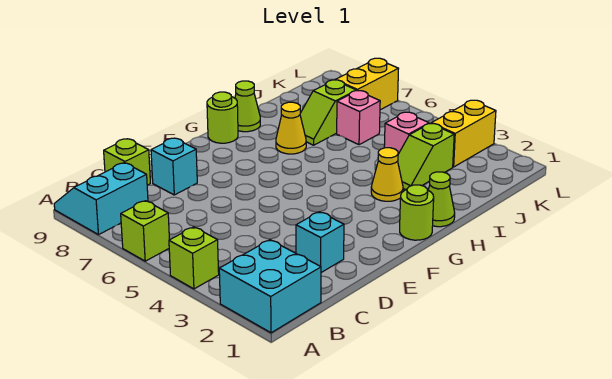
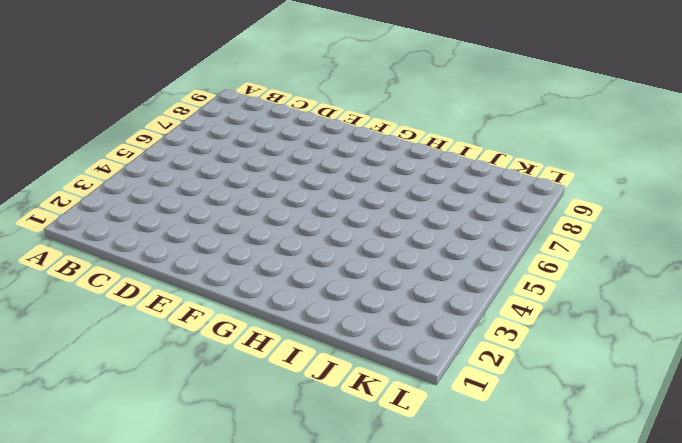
none -> cyan brick A1:B2 level 1
none -> lime brick A4 level 1
none -> lime brick A6 level 1

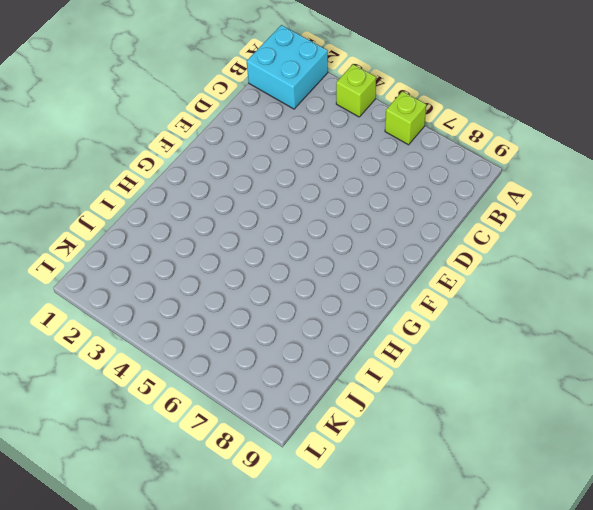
none -> cyan slope A8:B9 level 1 top 8
none -> lime brick C9 level 1
none -> cyan brick D2 level 1

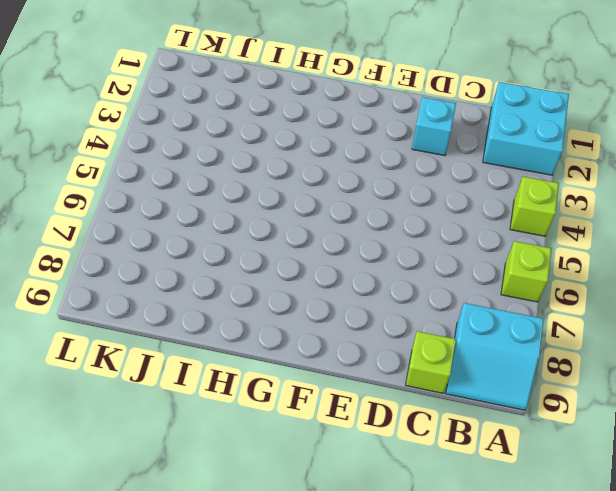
none -> cyan brick D8 level 1
none -> lime round brick G1 level 1
none -> lime round brick G9 level 1

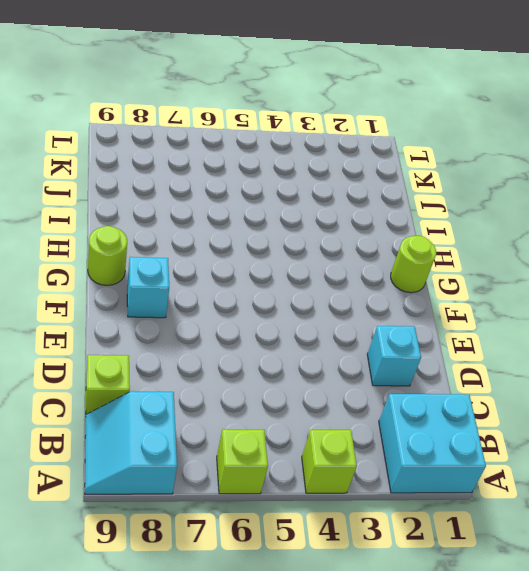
cyan brick F8 level 1 -> cyan brick D8 level 1
none -> lime cone H1 level 1
none -> yellow cone H3 level 1
none -> yellow cone H7 level 1

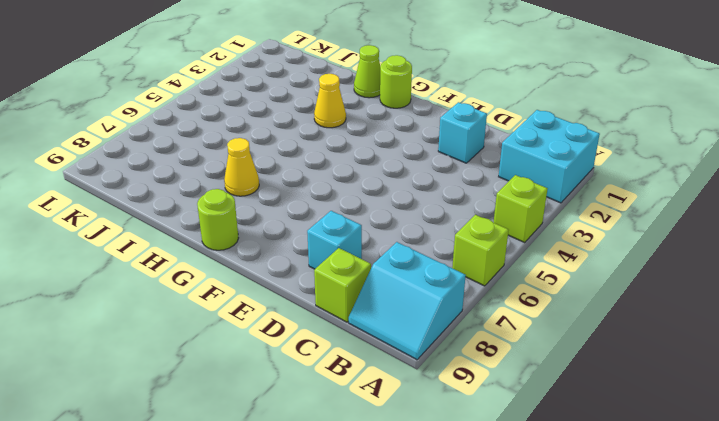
none -> lime cone H9 level 1
none -> lime slope I3:J3 level 1 top J
none -> lime slope I7:J7 level 1 top J

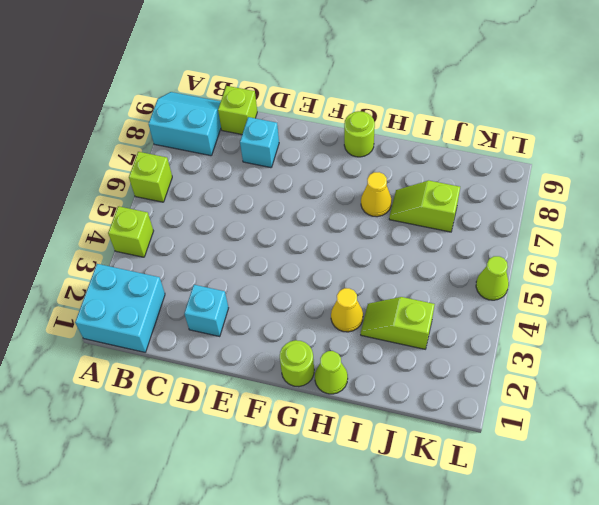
lime cone L5 level 1 -> lime cone H9 level 1
none -> pink brick J4 level 1
none -> pink brick J6 level 1
none -> yellow brick K3:L3 level 1

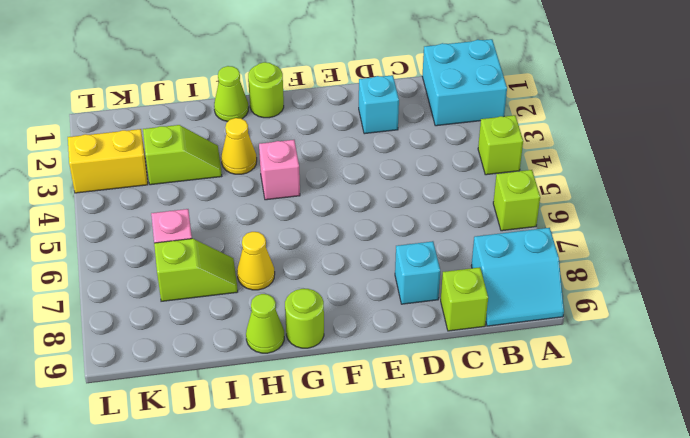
pink brick G4 level 1 -> pink brick J4 level 1
none -> yellow brick K7:L7 level 1

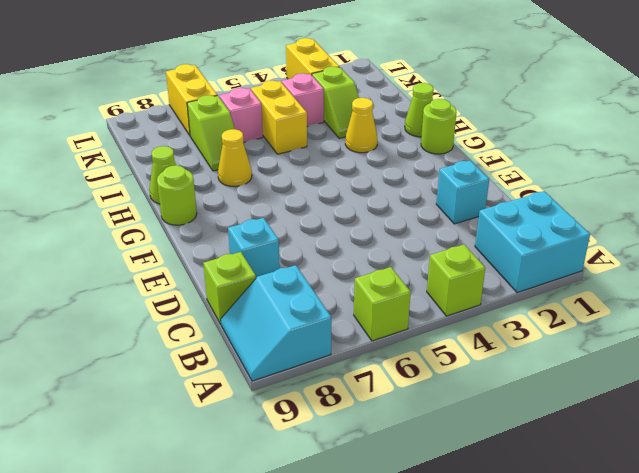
yellow brick I5:J5 level 1 -> none

